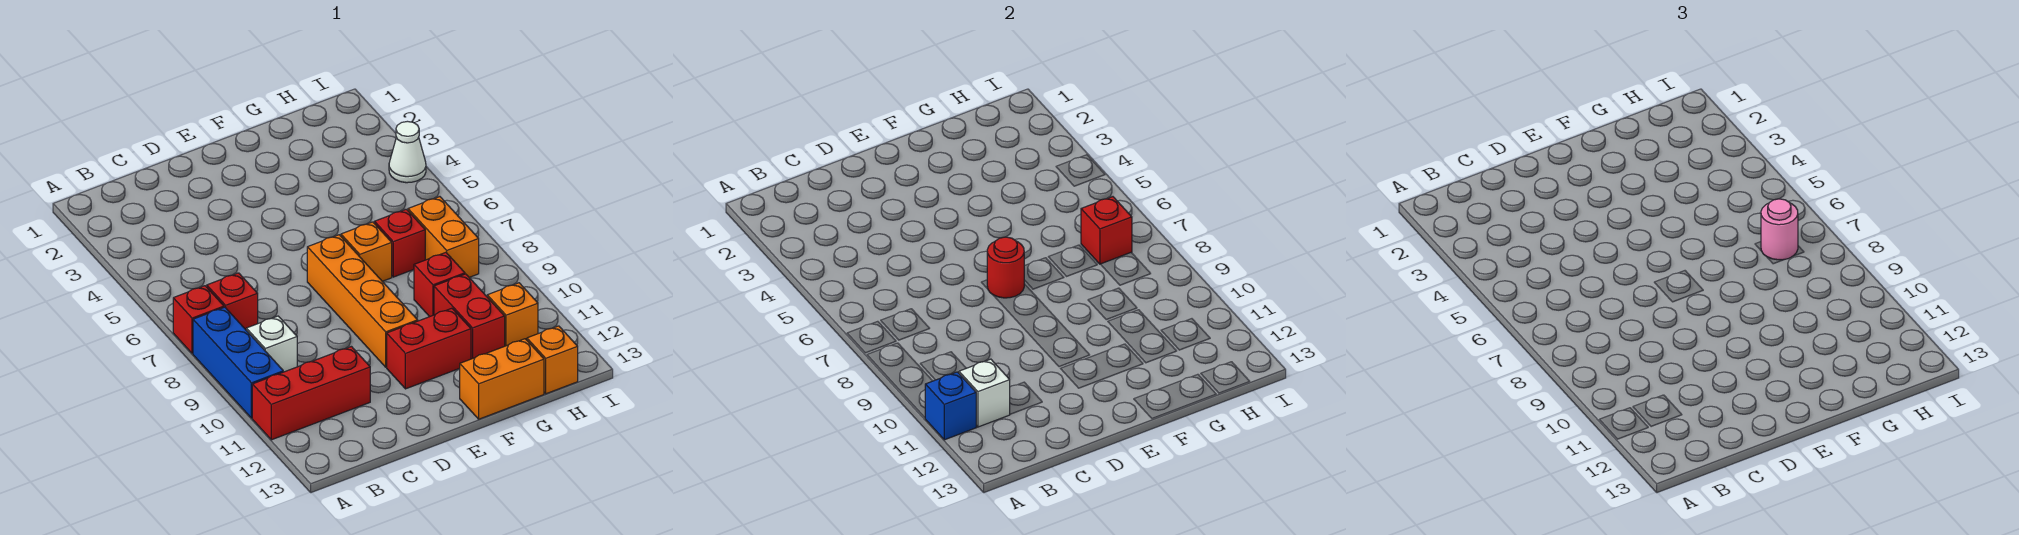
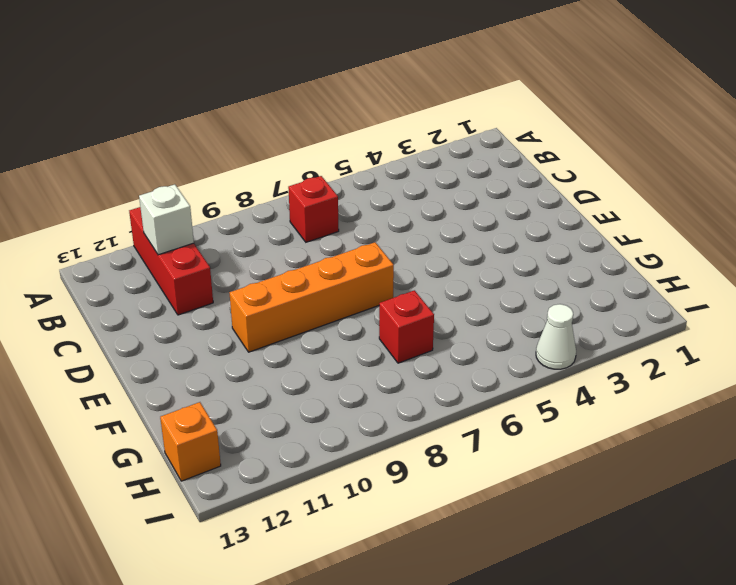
none -> red brick A7 level 1
none -> blue brick A8:A10 level 1
none -> white brick B9 level 1

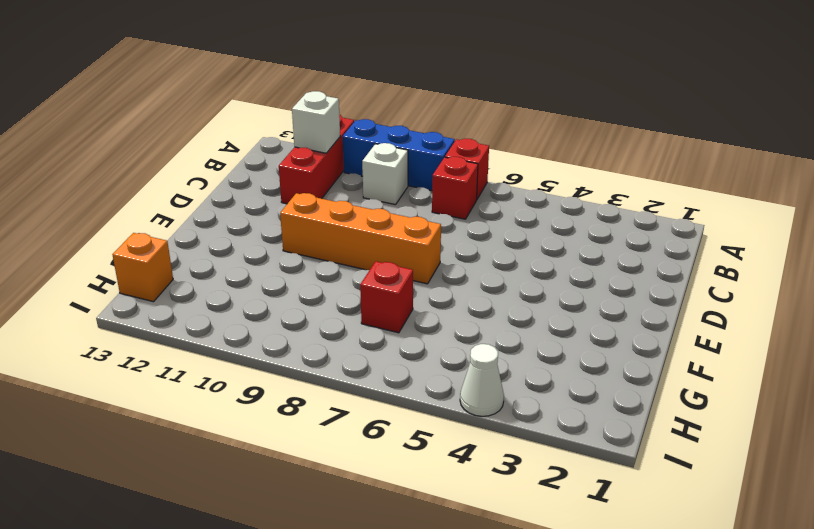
none -> red brick E11:F11 level 1
none -> orange brick F7 level 1
none -> orange brick F13:G13 level 1

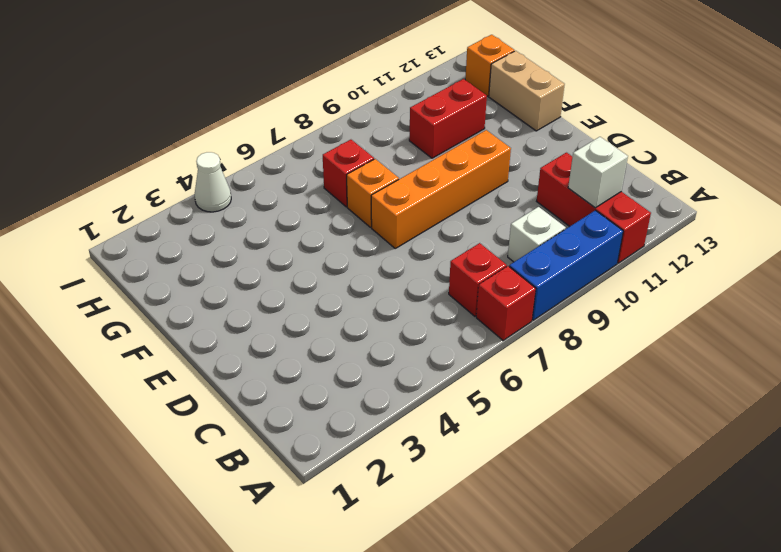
tan brick F13:G13 level 1 -> orange brick F13:G13 level 1
none -> red brick E11:F11 level 1
none -> red brick G9 level 1
none -> orange brick H7:H8 level 1

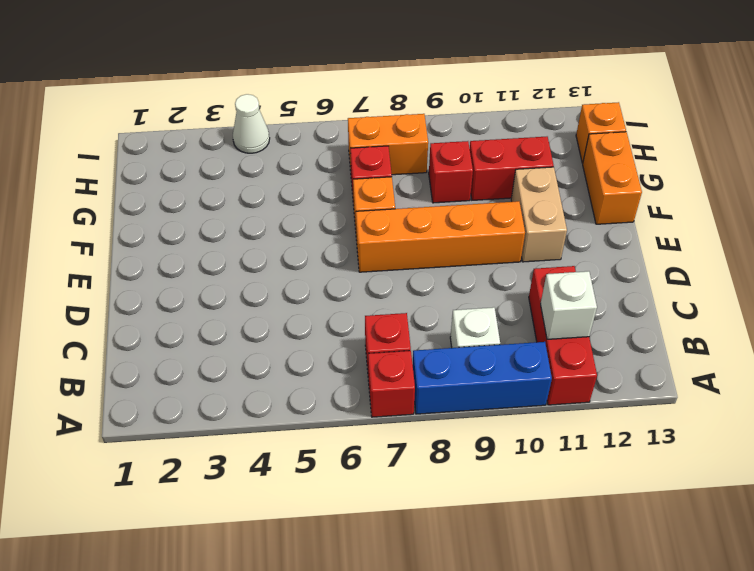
tan brick E11:F11 level 1 -> red brick E11:F11 level 1
none -> orange brick H11 level 1
none -> blue brick A11 level 2
none -> red round brick E7 level 2

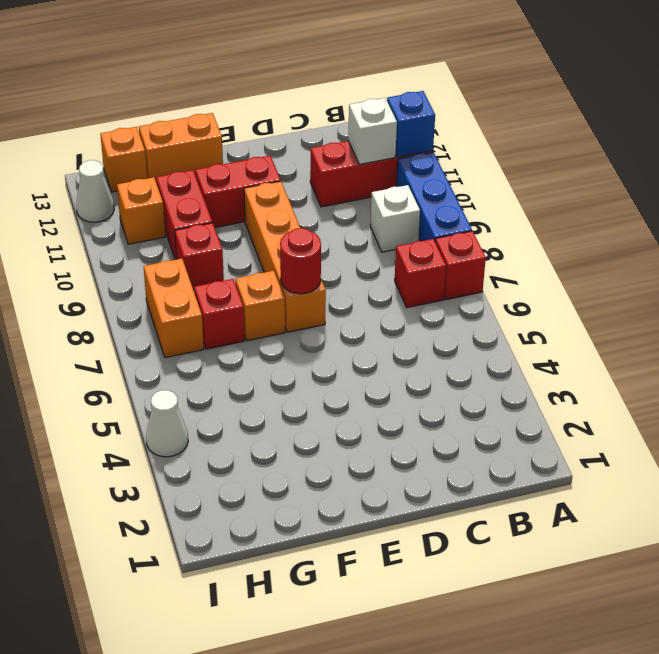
white cone I12 level 1 -> none
none -> red brick H7 level 2
none -> pink round brick H7 level 3

